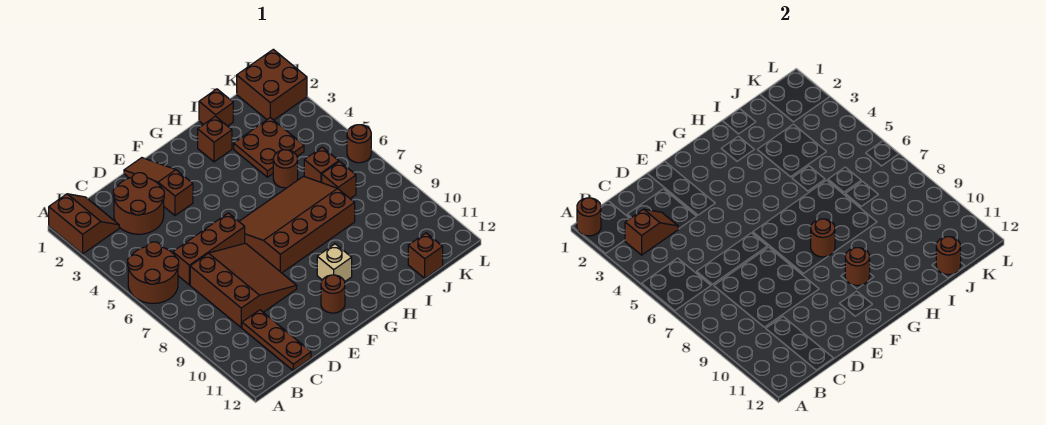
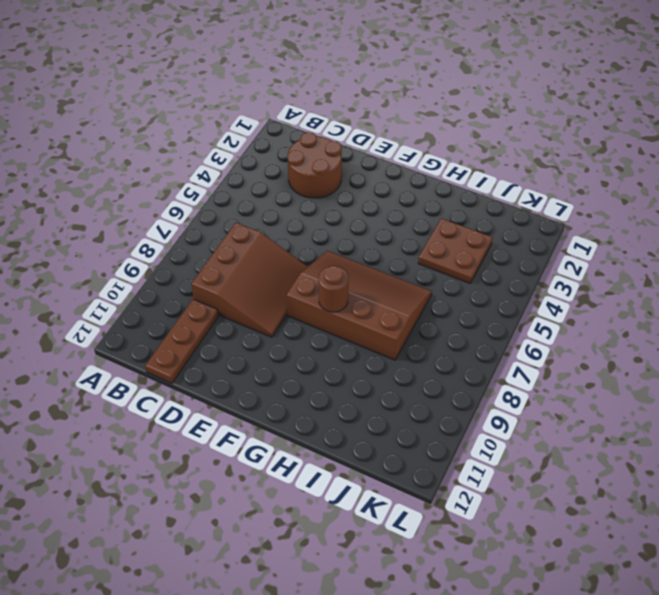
none -> brown slope A1:B2 level 1 top A
none -> brown round brick A5:B6 level 1
none -> brown brick C6:E6 level 1

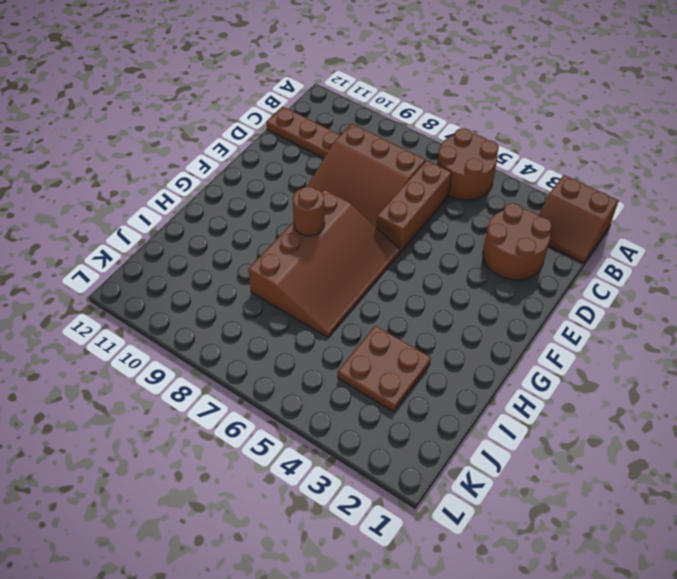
none -> brown slope E1:E3 level 1 top 3
none -> brown round brick F11 level 1
none -> tan brick G10 level 1

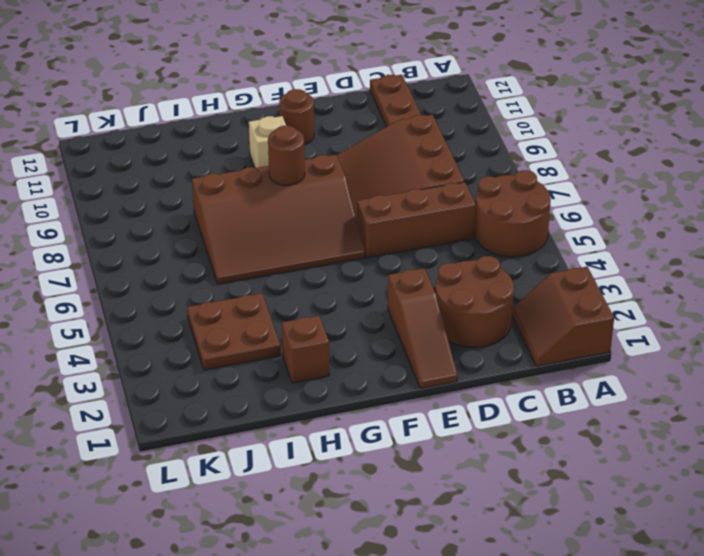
none -> brown brick I1 level 1
none -> brown round brick I5 level 1
none -> brown brick J6 level 1

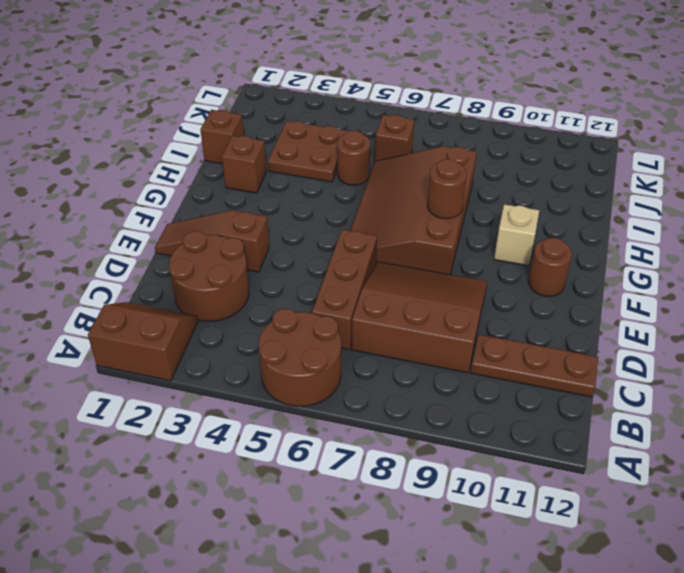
none -> brown brick J7 level 1
none -> brown brick J12 level 1
none -> brown brick K1:L2 level 1

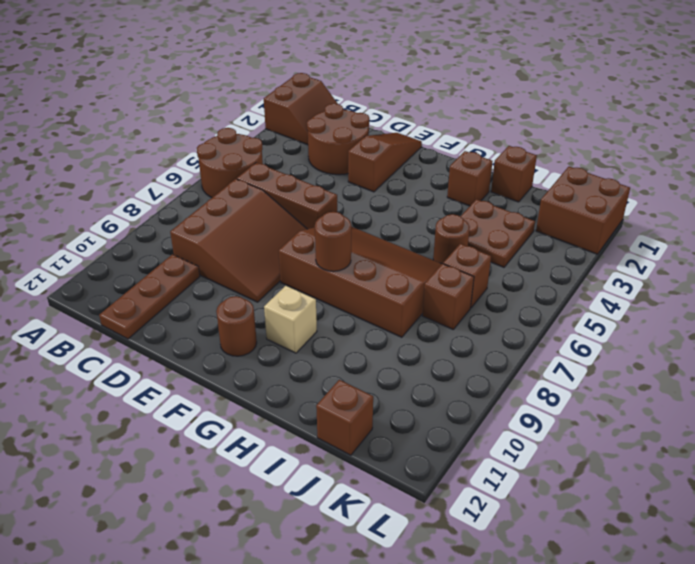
none -> brown round brick L6 level 1
none -> brown round brick A1 level 2
none -> brown slope B3:C3 level 2 top B

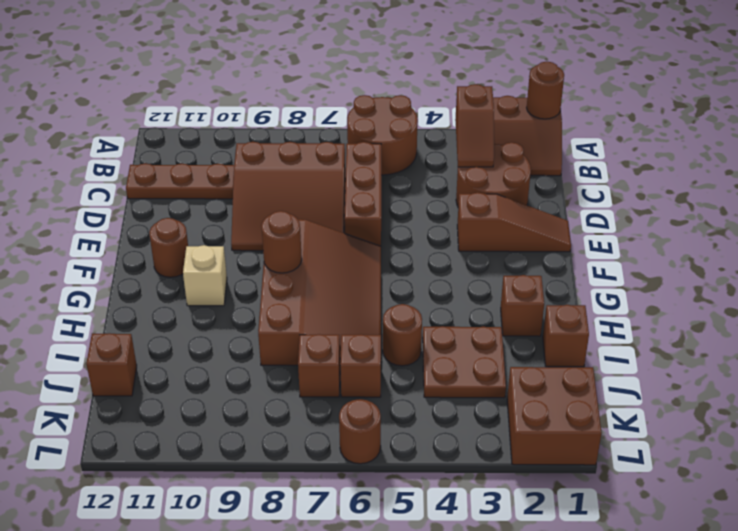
none -> brown round brick G10 level 2
none -> brown round brick J12 level 2

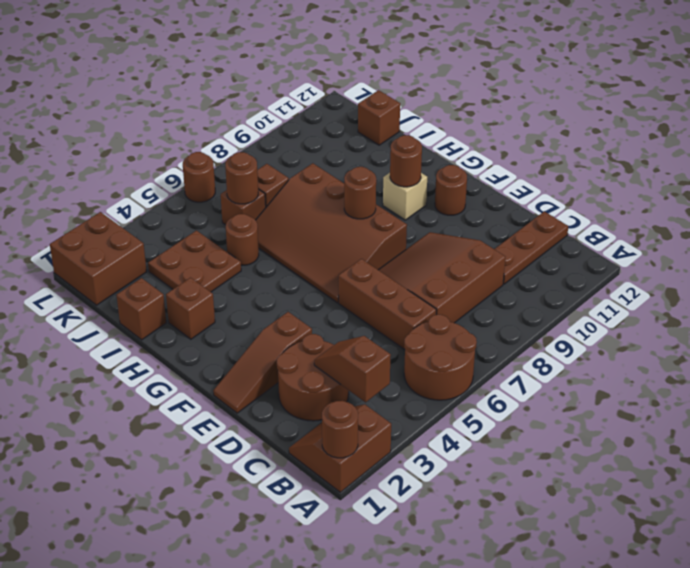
brown round brick J6 level 2 -> brown round brick J12 level 2

